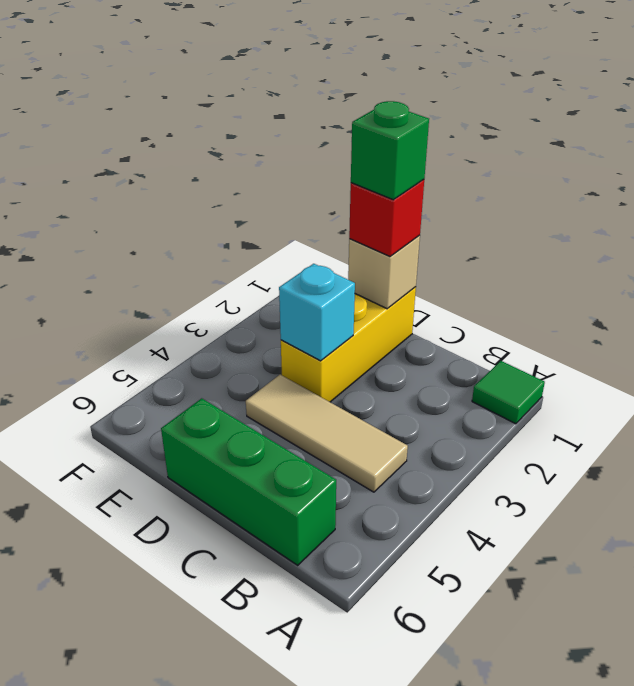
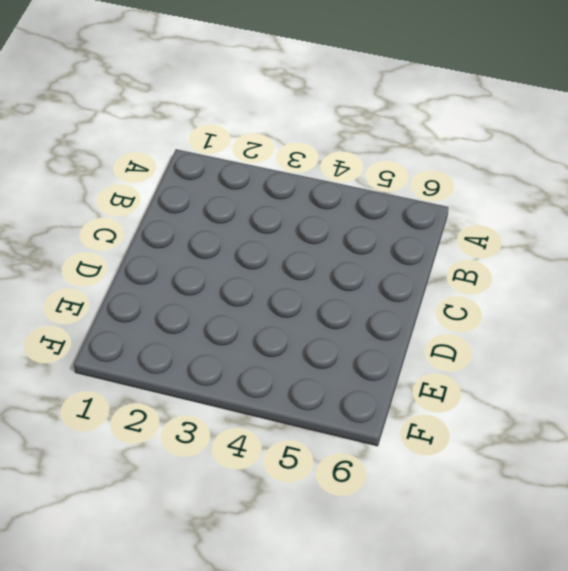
none -> green tile A1 level 1
none -> tan tile B4:D4 level 1

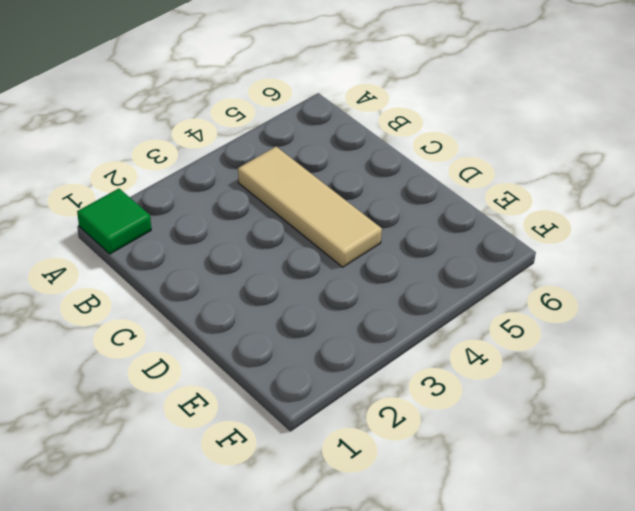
none -> green brick B6:D6 level 1
none -> yellow brick D1:D3 level 1

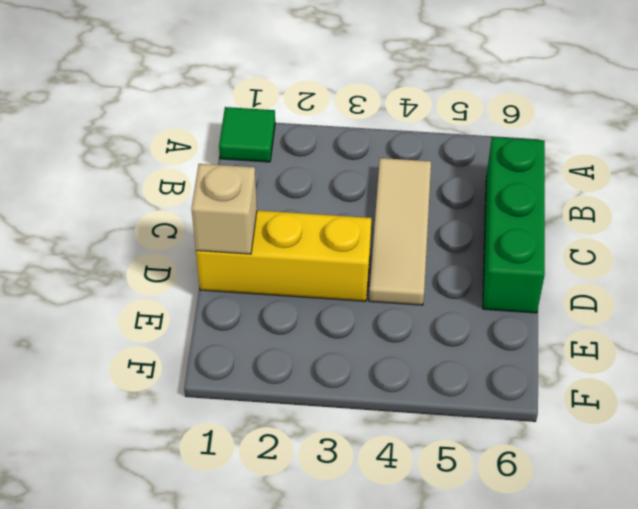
none -> cyan brick D3 level 2
none -> red brick D1 level 3

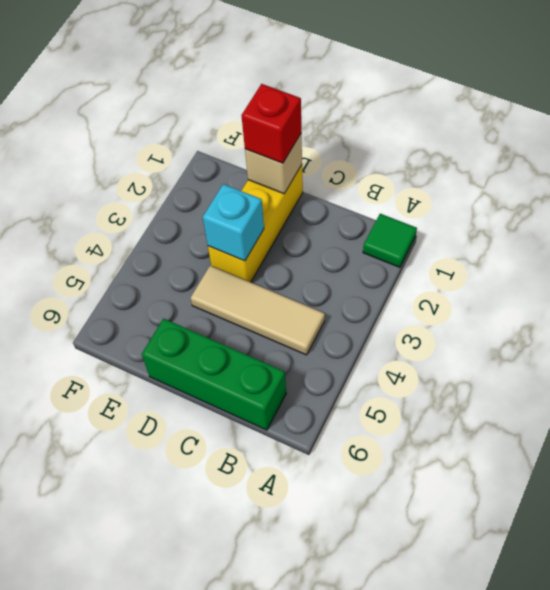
none -> green brick D1 level 4

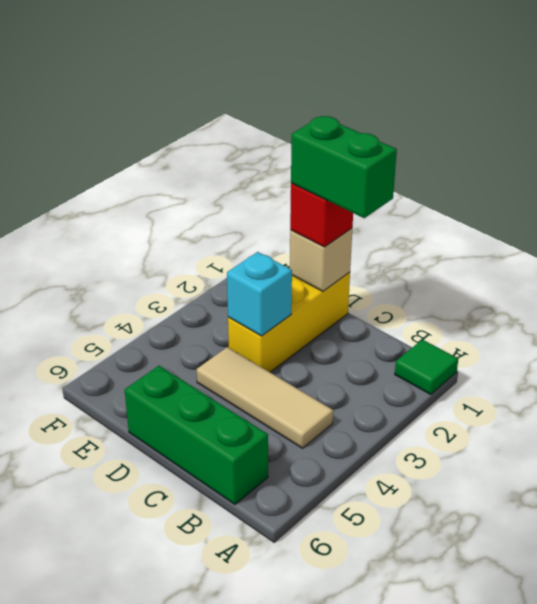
green brick C1:D1 level 4 -> green brick D1 level 4

